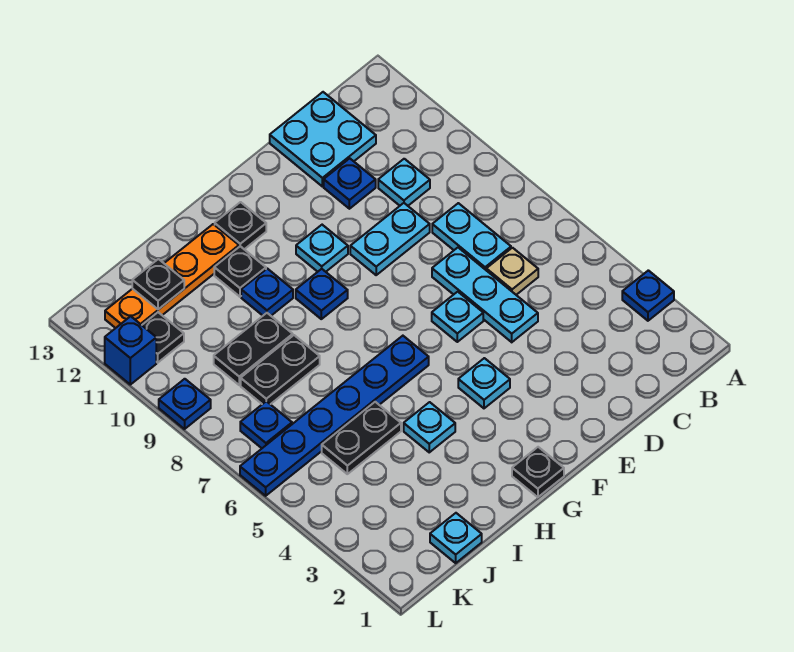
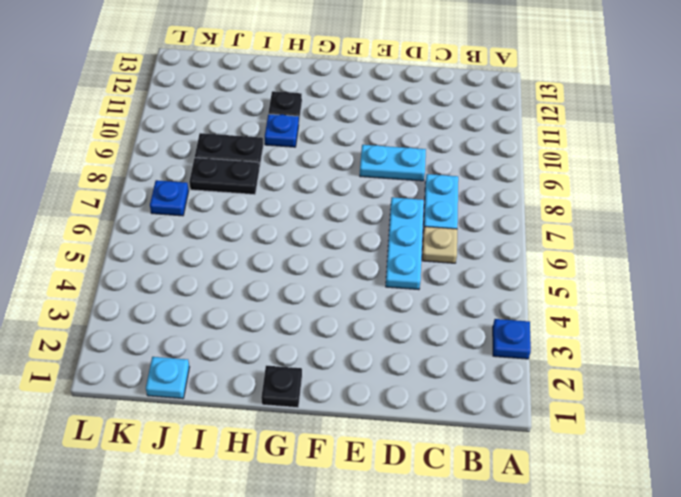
none -> cyan plate C10 level 1
none -> cyan plate C12:D13 level 1
none -> blue plate D11 level 1

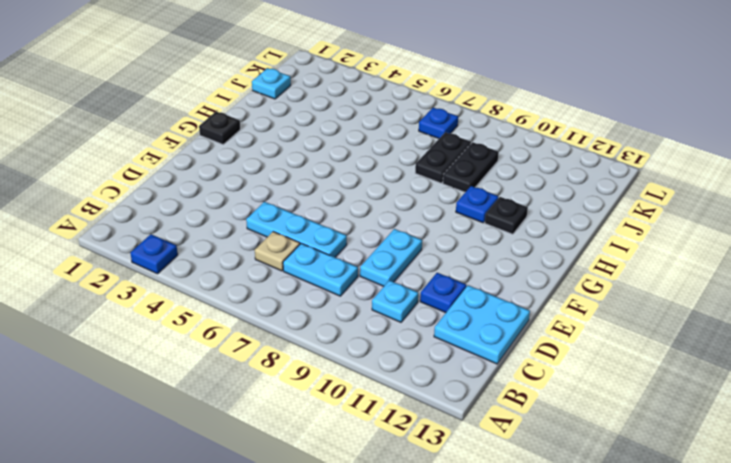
none -> cyan plate E6 level 1
none -> cyan plate F4 level 1
none -> cyan plate F10 level 1

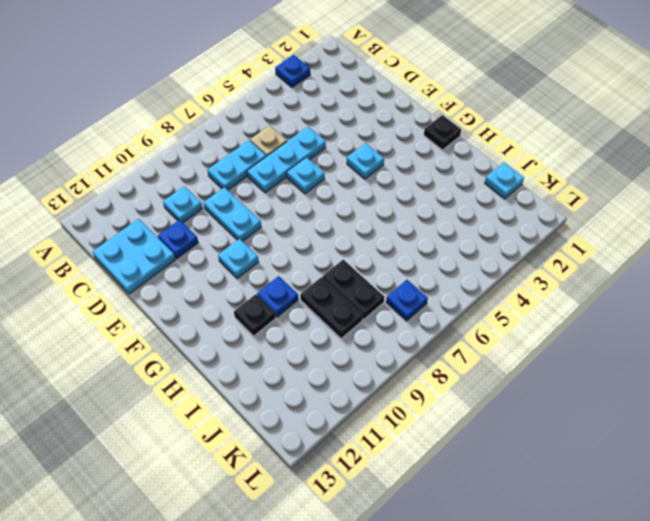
none -> blue plate G6:L6 level 1
none -> blue plate G9 level 1
none -> black plate G12 level 1

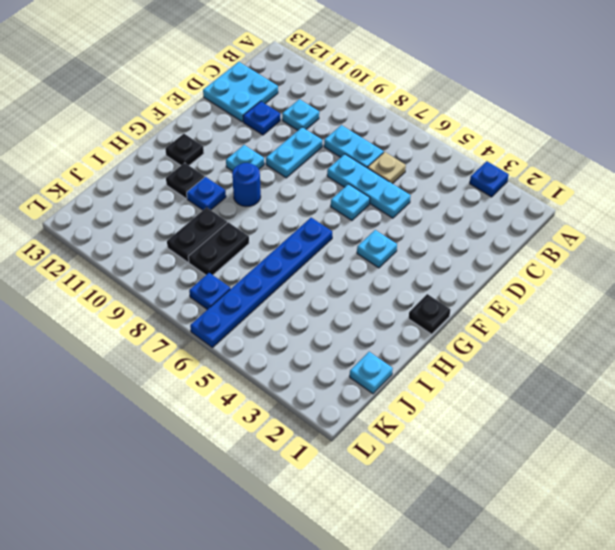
blue round brick G9 level 1 -> blue plate G9 level 1
none -> cyan plate H4 level 1
none -> orange plate H12:K12 level 1
none -> black plate I5:J5 level 1

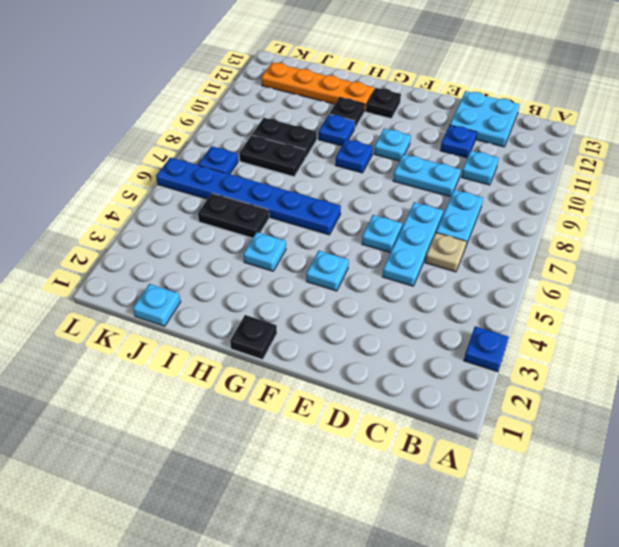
none -> black plate K11 level 1
none -> blue plate L9 level 1
none -> blue brick L11 level 1

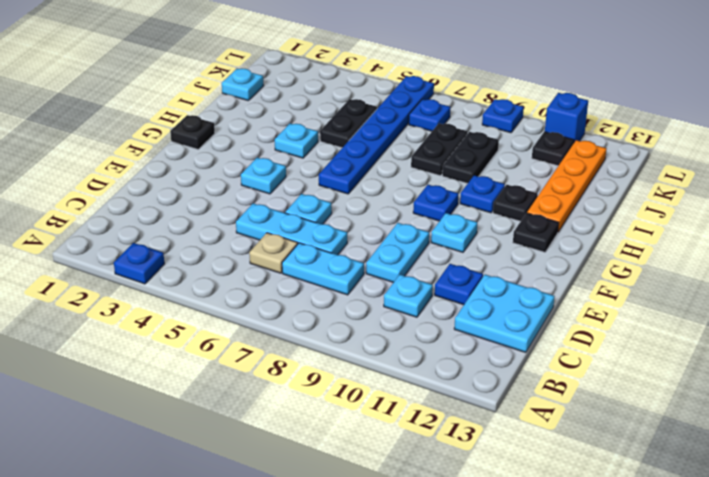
none -> black plate J12 level 2

